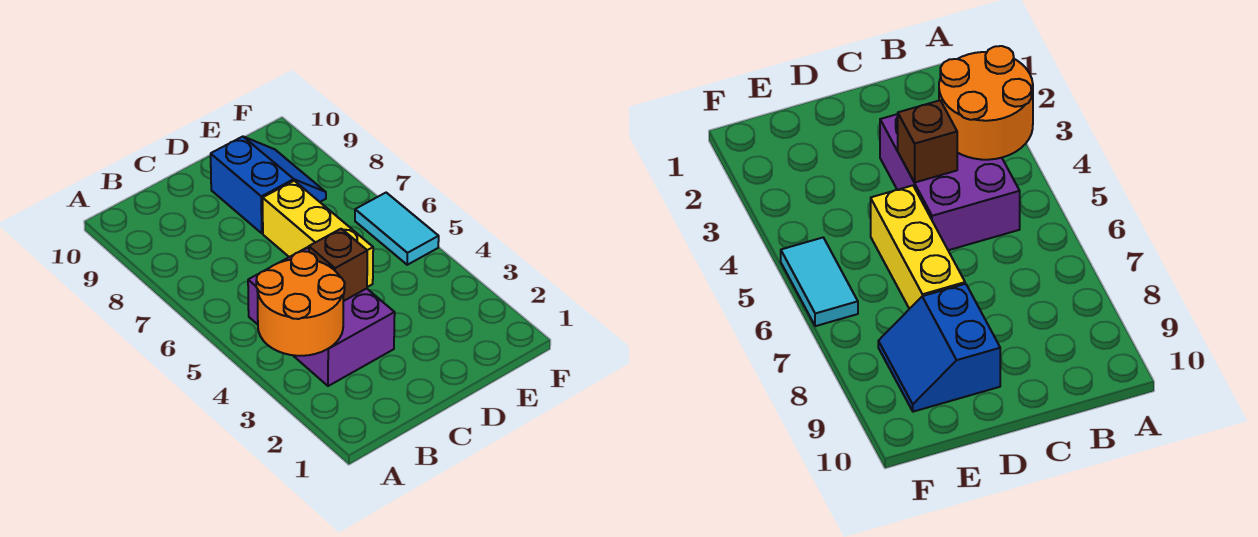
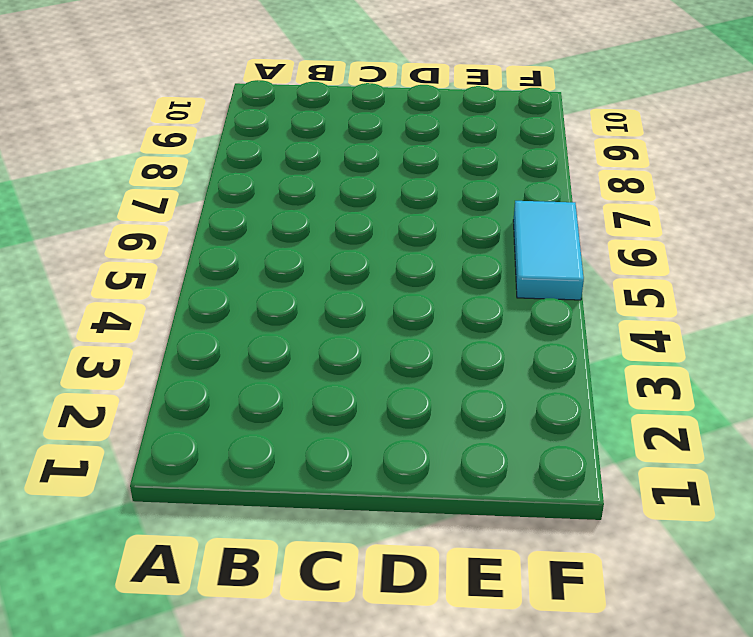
none -> purple brick B3:C5 level 1
none -> yellow brick D5:D7 level 1

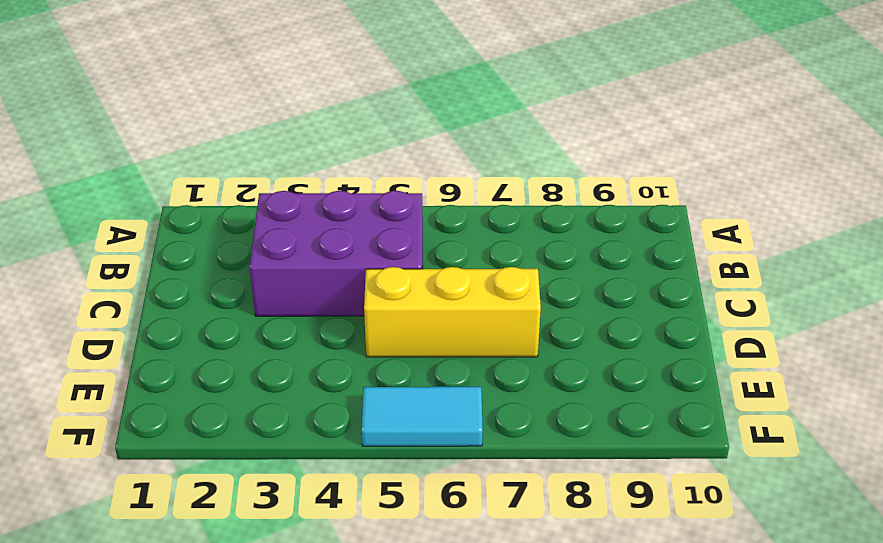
none -> blue slope D8:E9 level 1 top D
none -> orange round brick A3:B4 level 2

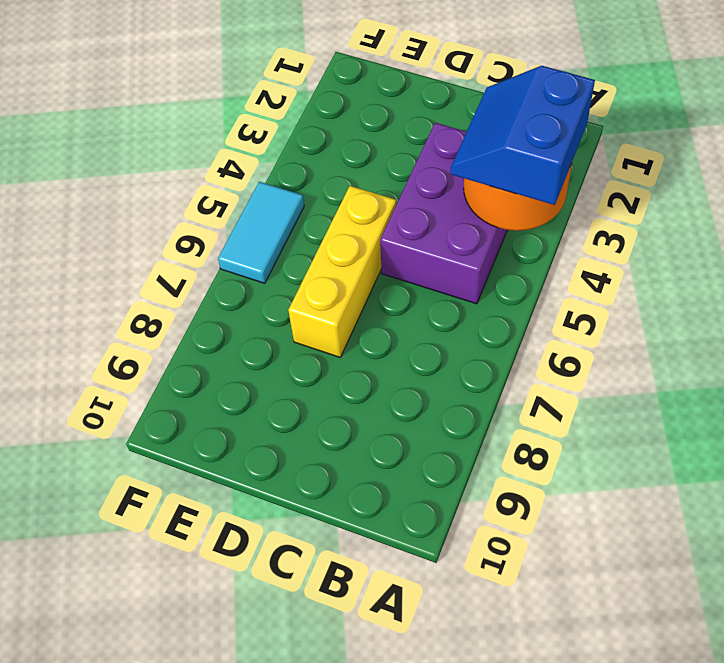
blue slope A3:B4 level 3 top A -> blue slope D8:E9 level 1 top D
none -> brown brick C4 level 2

